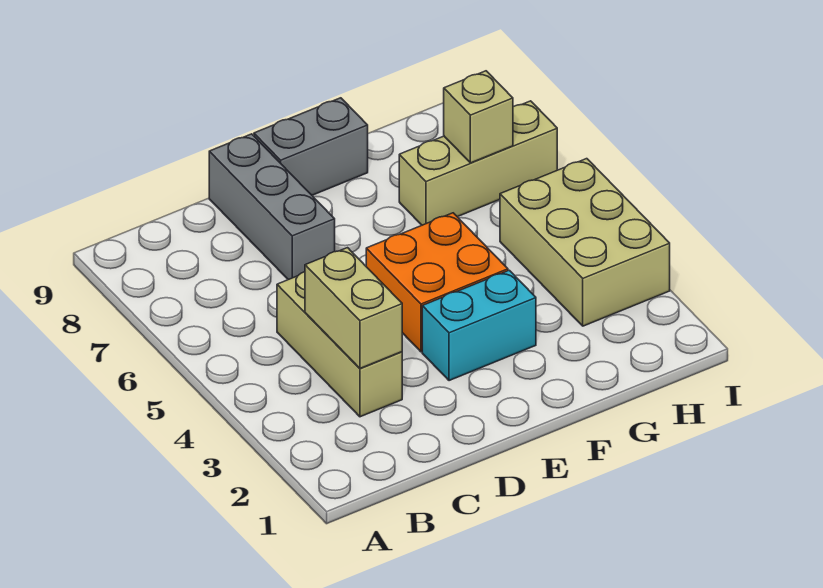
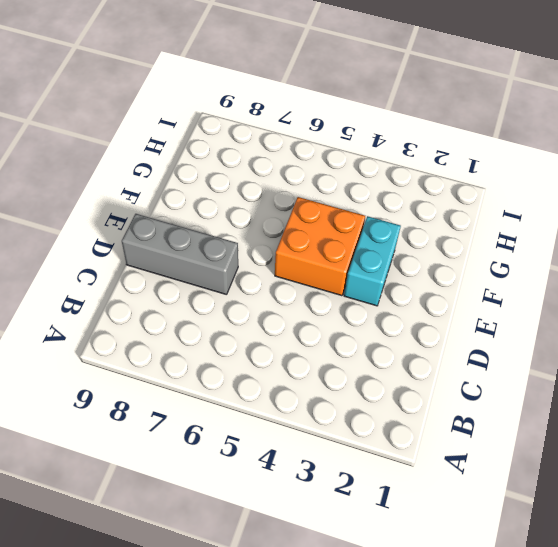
none -> tan brick C3:C5 level 1
none -> grey brick E9:F9 level 1

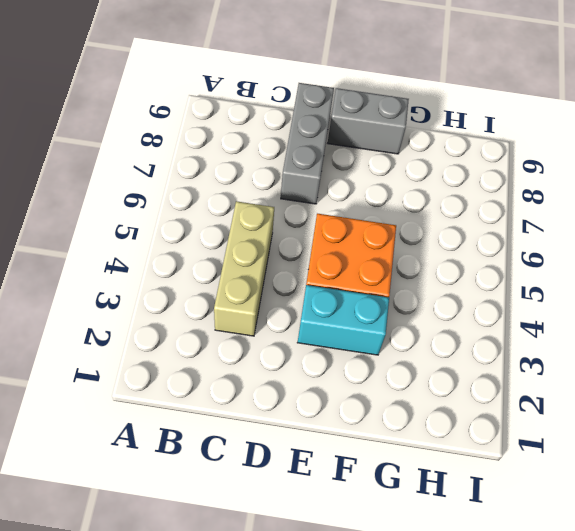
none -> tan brick G7:I7 level 1
none -> tan brick H3:I5 level 1

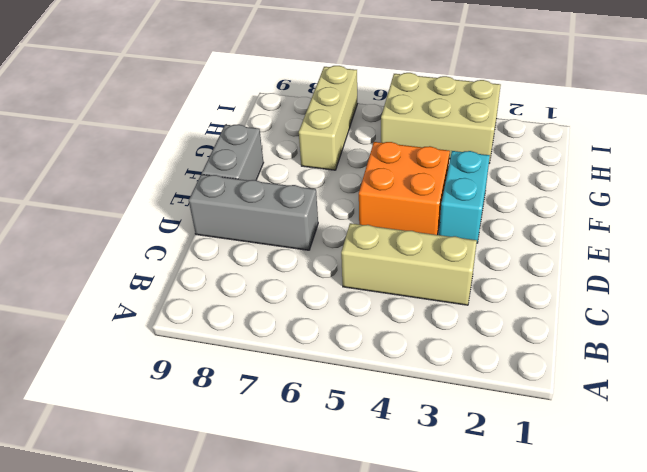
none -> tan brick C3:C4 level 2
none -> tan brick H7 level 2

